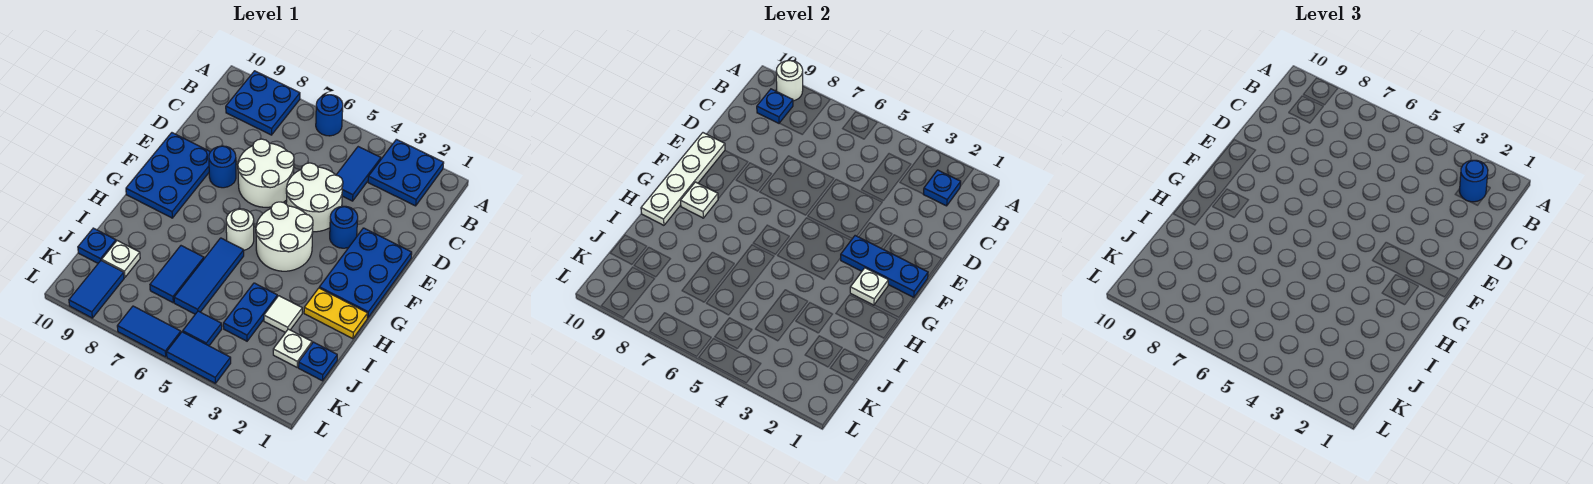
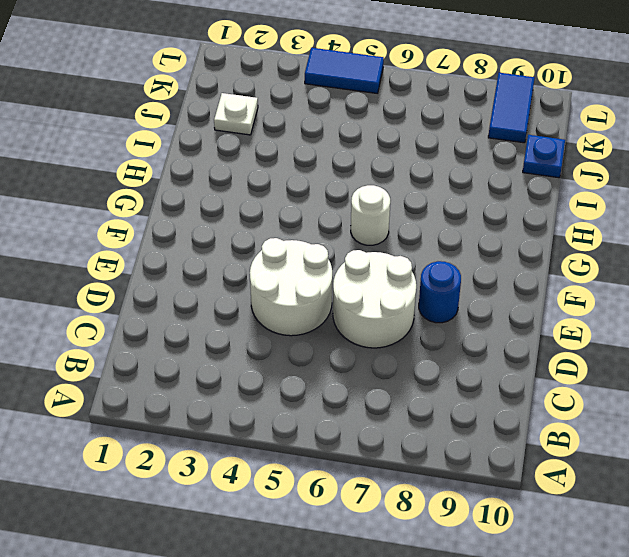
none -> blue plate A2:B3 level 1
none -> blue round brick A6 level 1
none -> blue plate A8:B9 level 1
none -> blue tile B4:C4 level 1

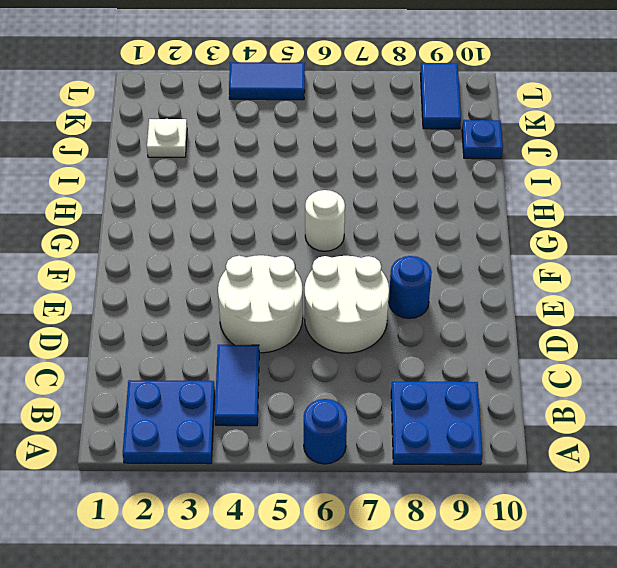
none -> blue plate E1:G2 level 1
none -> blue round brick E3 level 1
none -> blue plate E9:G10 level 1
none -> white round brick F4:G5 level 1

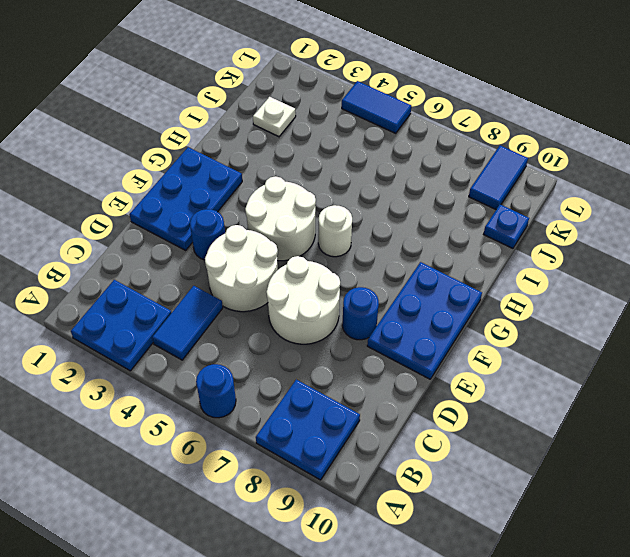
none -> yellow plate H1:H2 level 1
none -> blue tile H6:J6 level 1
none -> white tile I3 level 1
none -> blue plate I4:J4 level 1

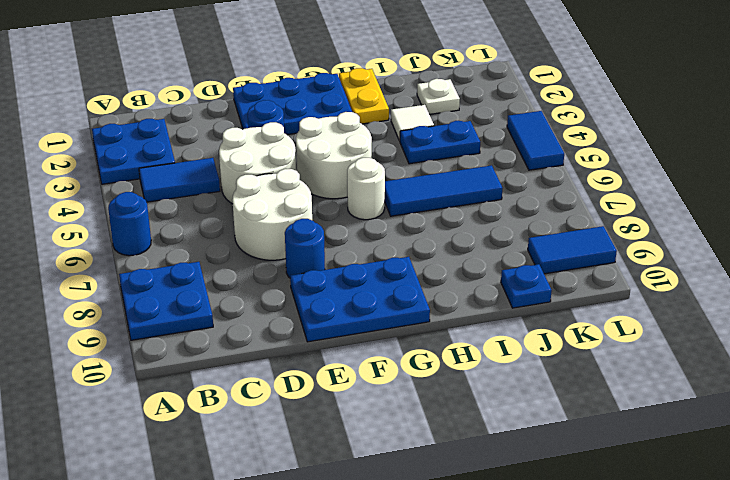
none -> blue tile I7:J7 level 1
none -> blue plate J1 level 1
none -> white plate J9 level 1
none -> blue tile K5 level 1

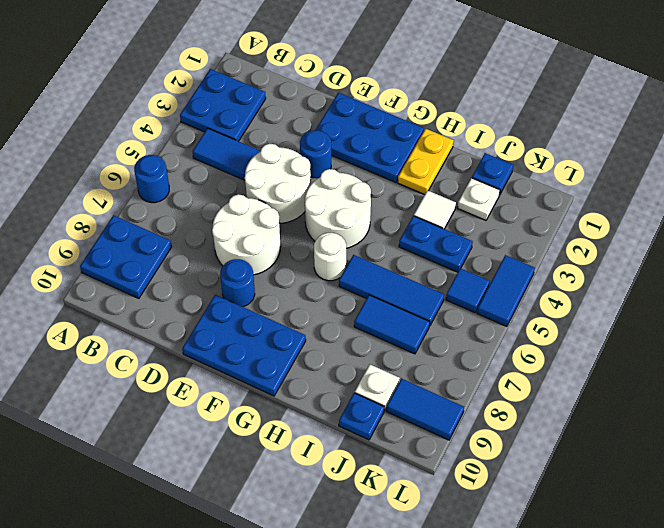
none -> blue tile L6:L7 level 1
none -> white round brick A9 level 2
none -> blue plate B2 level 2
none -> blue plate B9 level 2

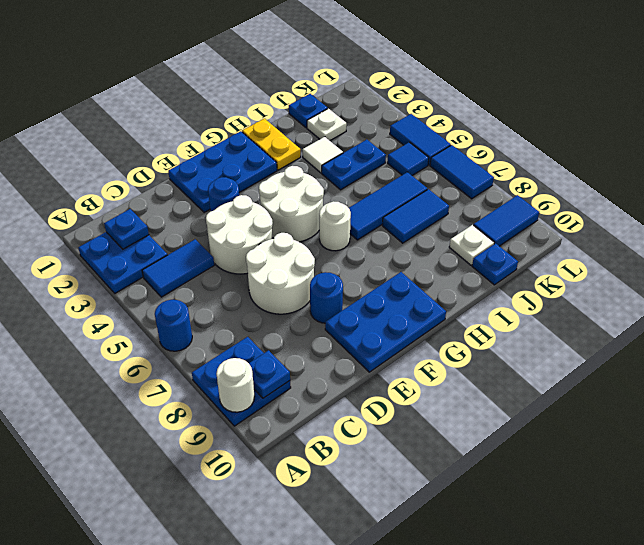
none -> white plate E10:H10 level 2
none -> blue plate F1:F3 level 2
none -> white plate G2 level 2
none -> white plate G9 level 2

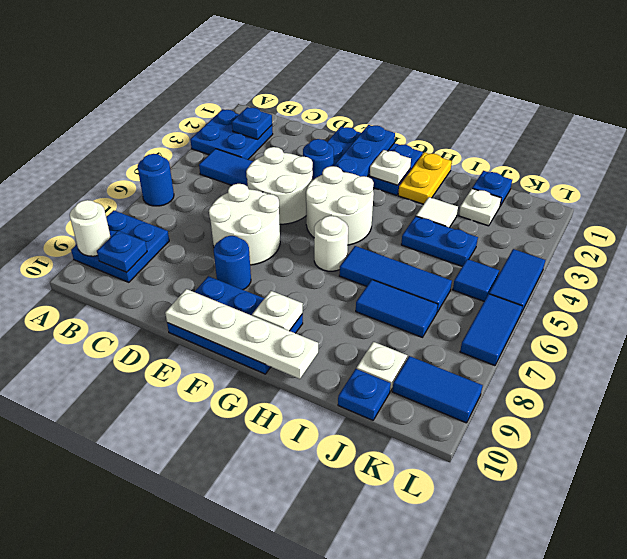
none -> blue round brick B2 level 3

